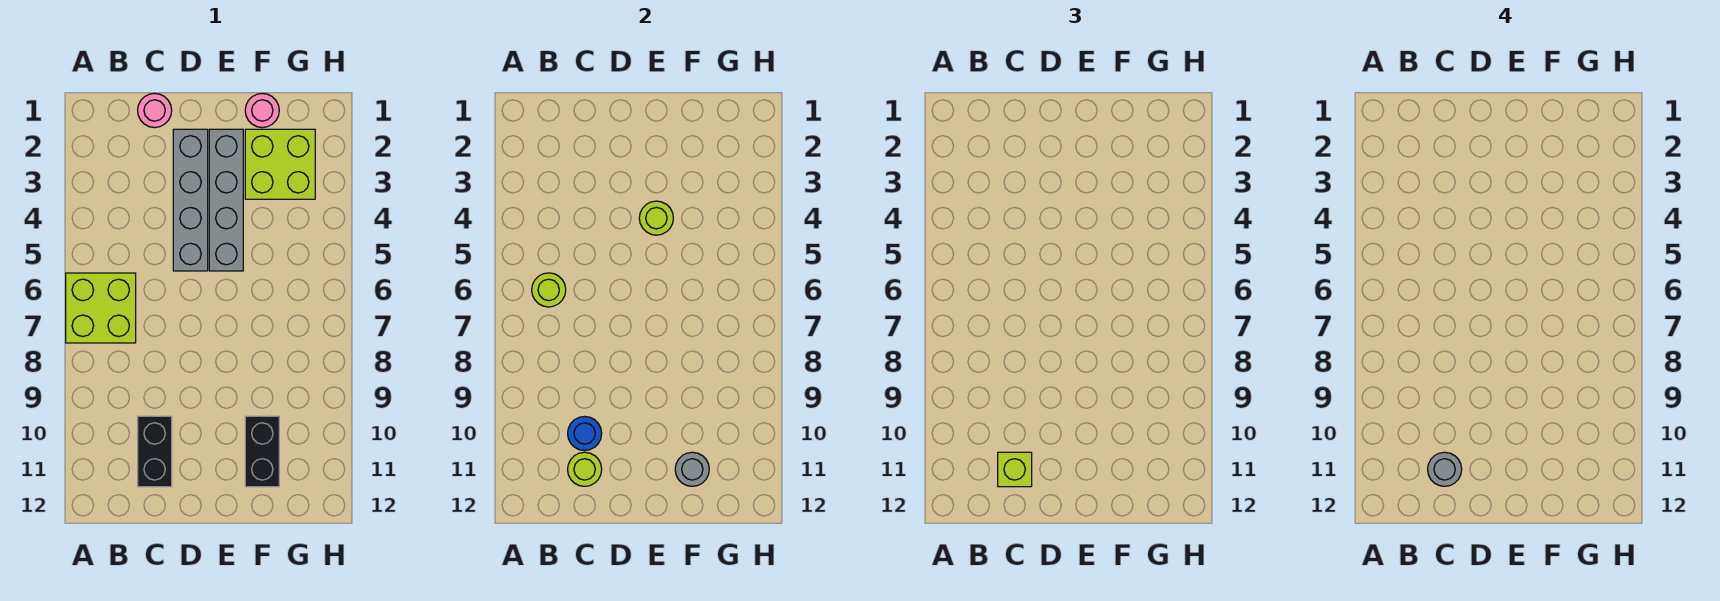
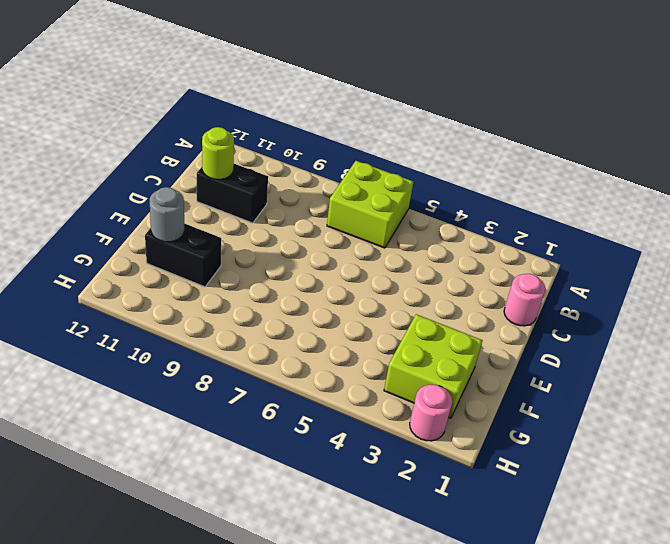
pink round brick H2 level 1 -> pink round brick F1 level 1
none -> grey brick D2:D5 level 1
none -> grey brick E2:E5 level 1
none -> lime round brick B6 level 2

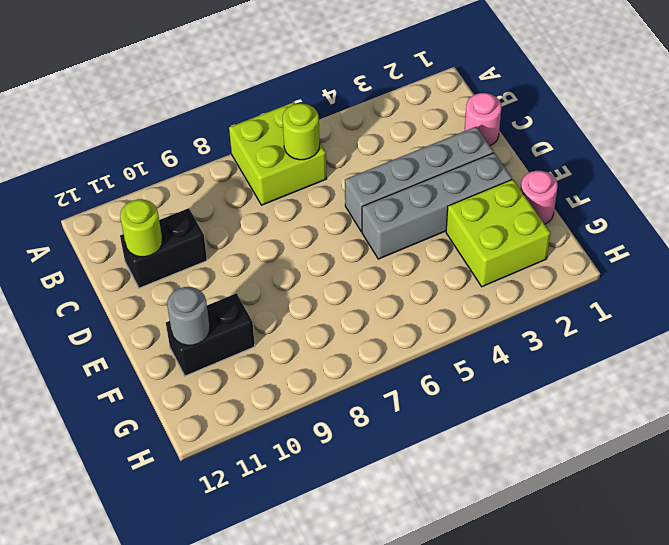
none -> blue round brick C10 level 2
none -> lime round brick E4 level 2
none -> lime brick C11 level 3

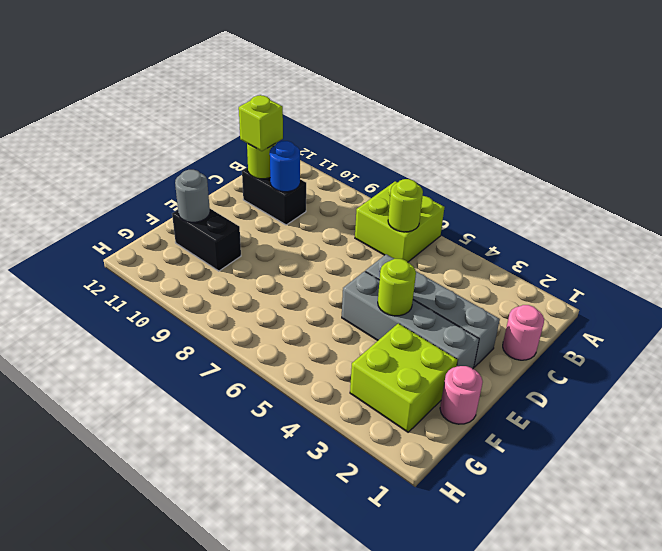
none -> grey round brick C11 level 4

